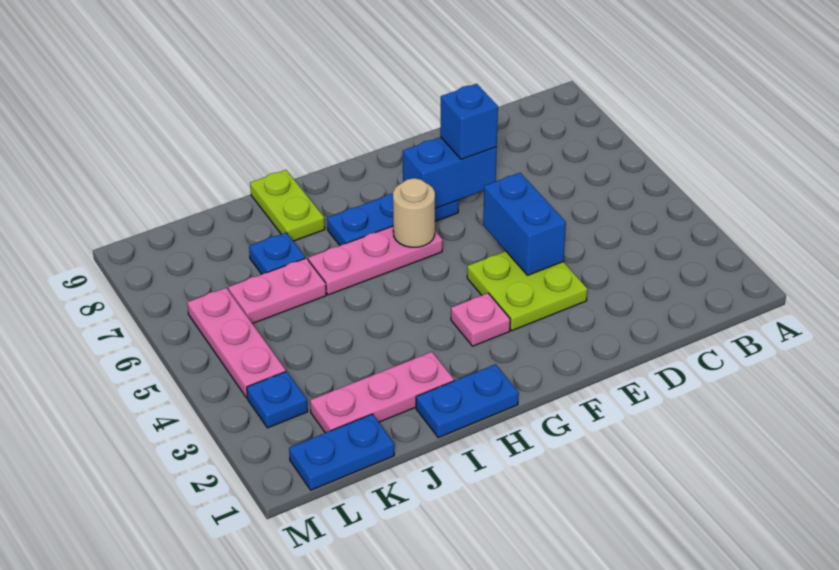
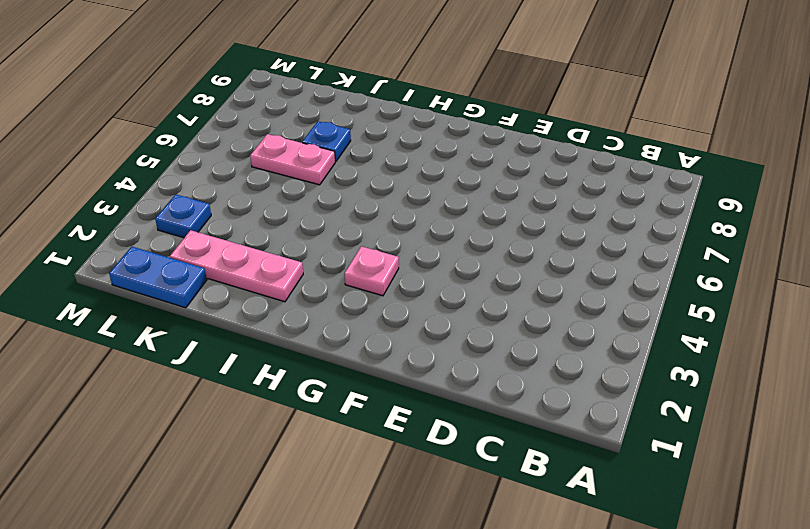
none -> lime plate E3:F4 level 1
none -> blue plate F7:H7 level 1
none -> pink plate G6:I6 level 1

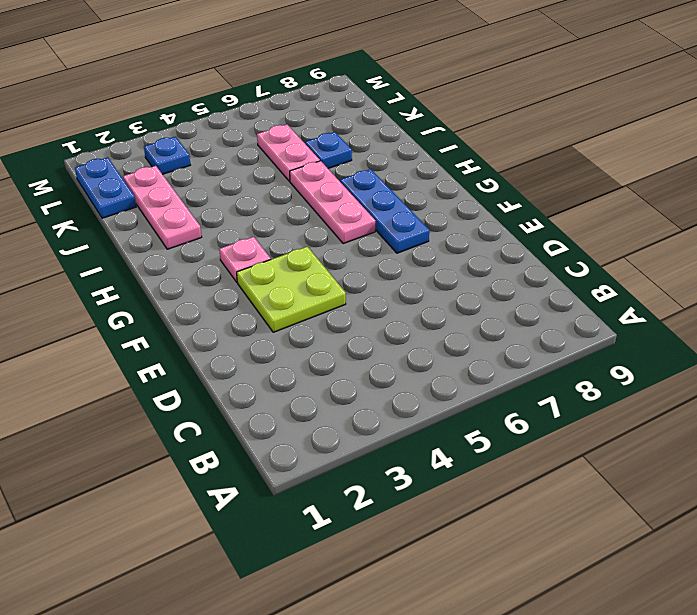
none -> blue plate H1:I1 level 1
none -> lime plate I8:I9 level 1
none -> pink plate L4:L6 level 1

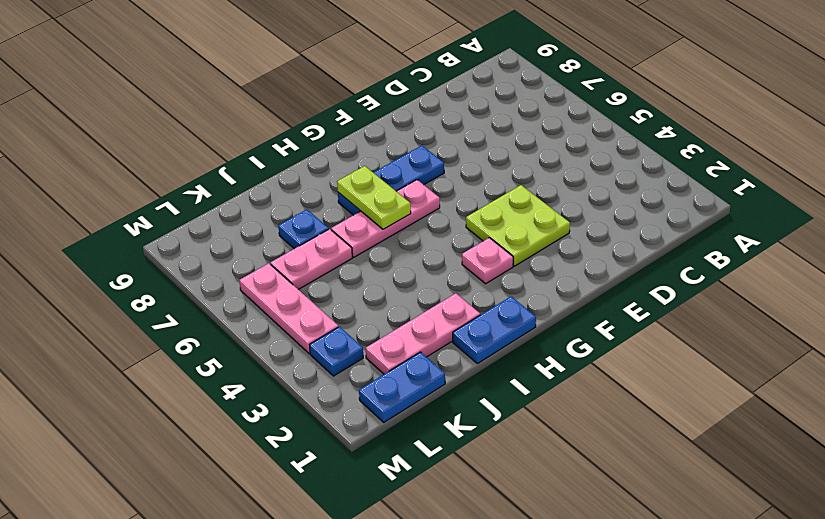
lime plate H6:H7 level 2 -> lime plate I8:I9 level 1
none -> blue brick E4:E5 level 2
none -> blue brick E7:F7 level 2
none -> tan round brick G6 level 2

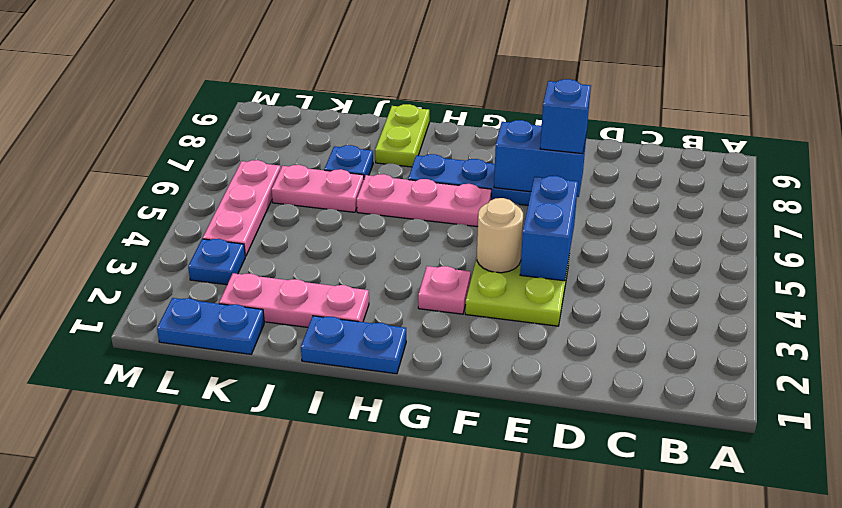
tan round brick F4 level 2 -> tan round brick G6 level 2

